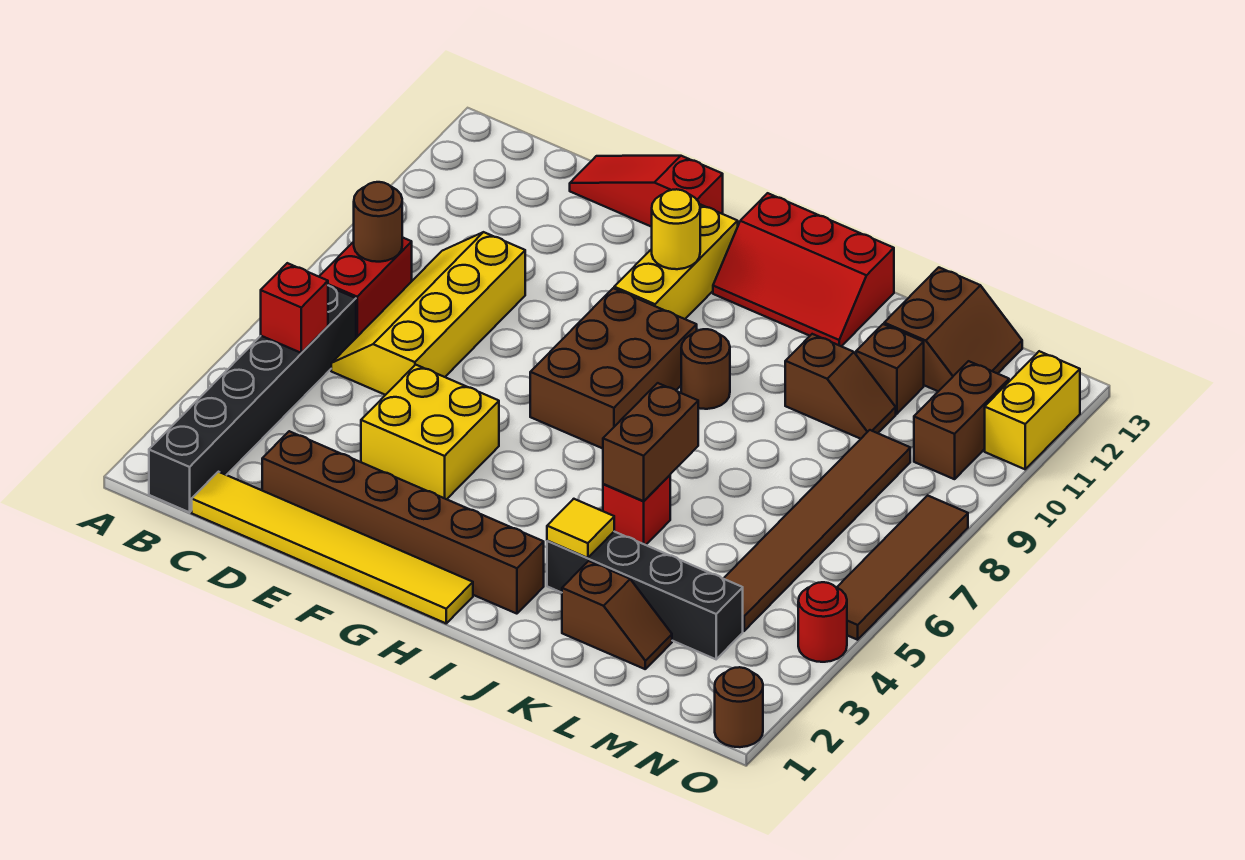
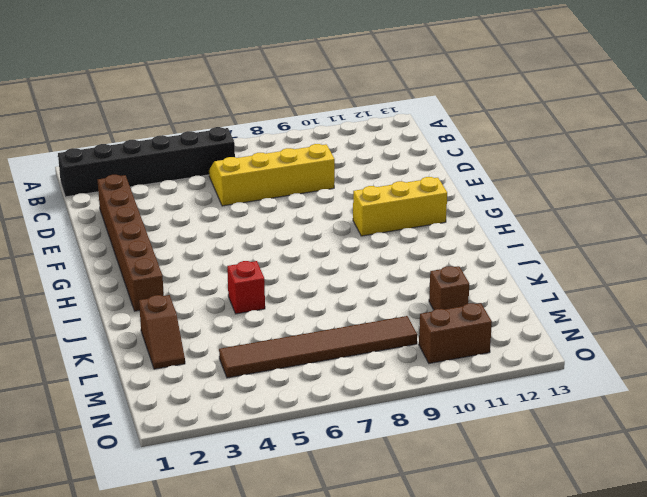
none -> red brick B7:B8 level 1
none -> yellow tile C1:H1 level 1
none -> red slope D13:F13 level 1 top F

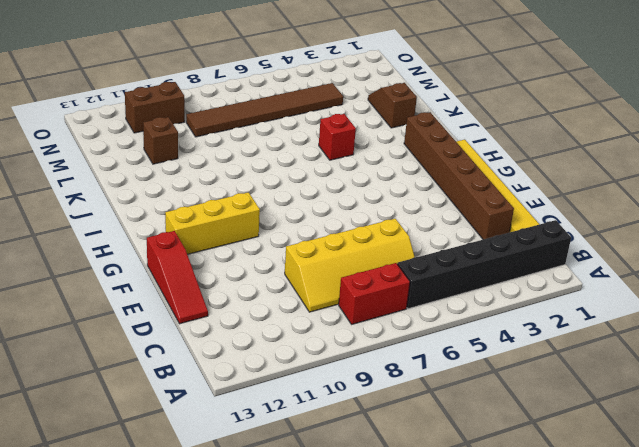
none -> yellow brick E4:F5 level 1
none -> brown brick G7:H9 level 1
none -> red slope H12:J13 level 1 top 13

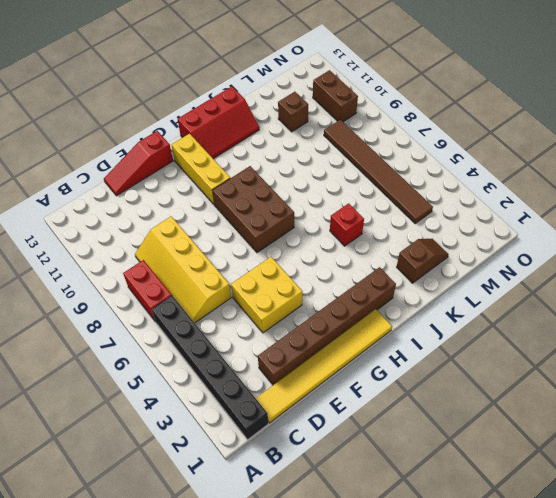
none -> brown round brick I9 level 1
none -> black brick J3:M3 level 1
none -> brown slope K10:L10 level 1 top K

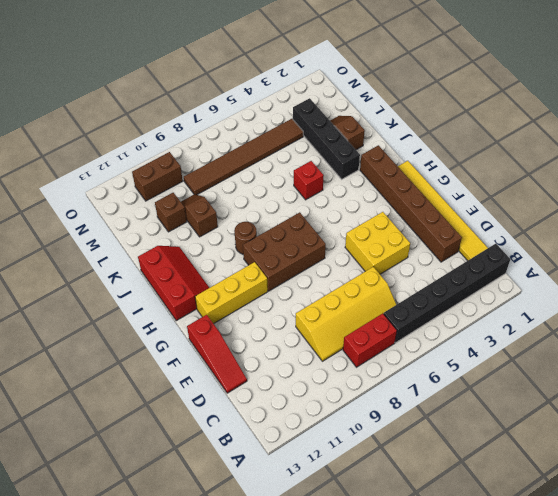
none -> brown slope L12:M13 level 1 top L
none -> brown round brick O1 level 1
none -> red round brick O4 level 1

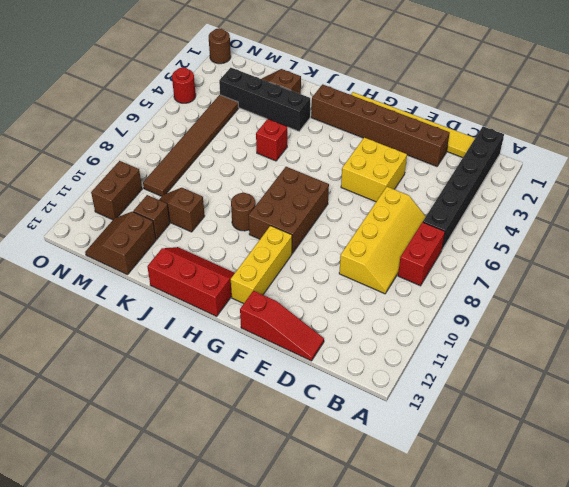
none -> brown tile O5:O8 level 1
none -> yellow brick O11:O12 level 1
none -> red brick B5 level 2

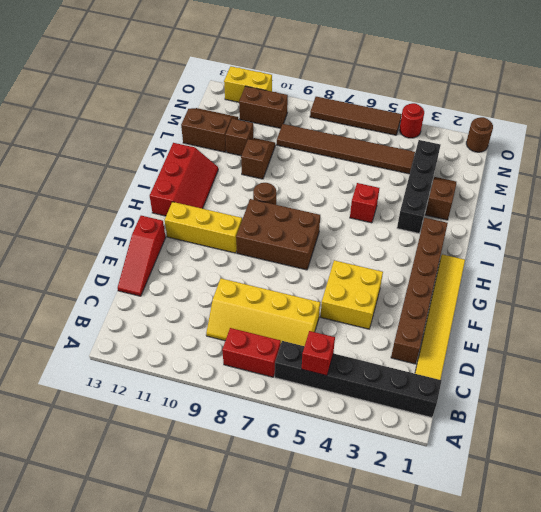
none -> brown round brick B8 level 2
none -> yellow round brick G11 level 2
none -> yellow tile J3 level 2

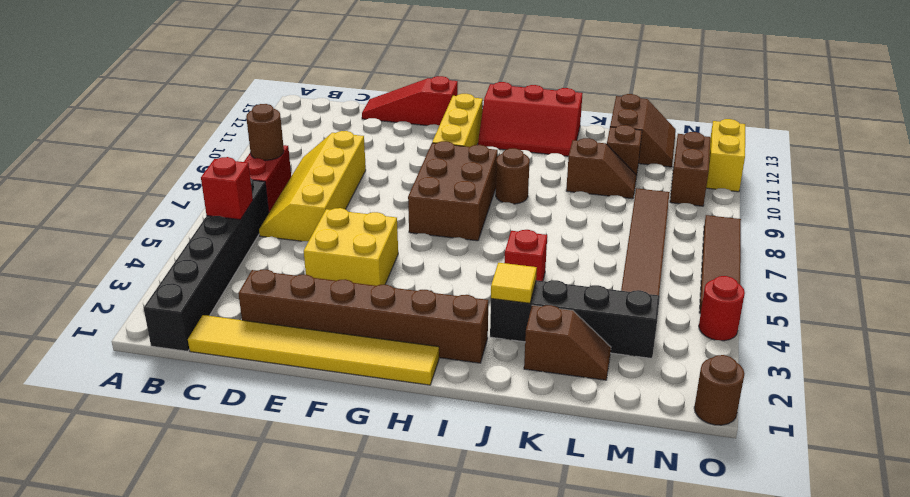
none -> yellow round brick G11 level 2
none -> brown brick J5:J6 level 2

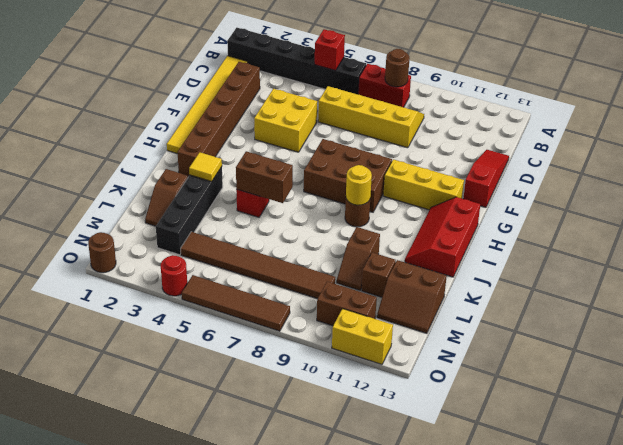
yellow round brick I9 level 2 -> yellow round brick G11 level 2

